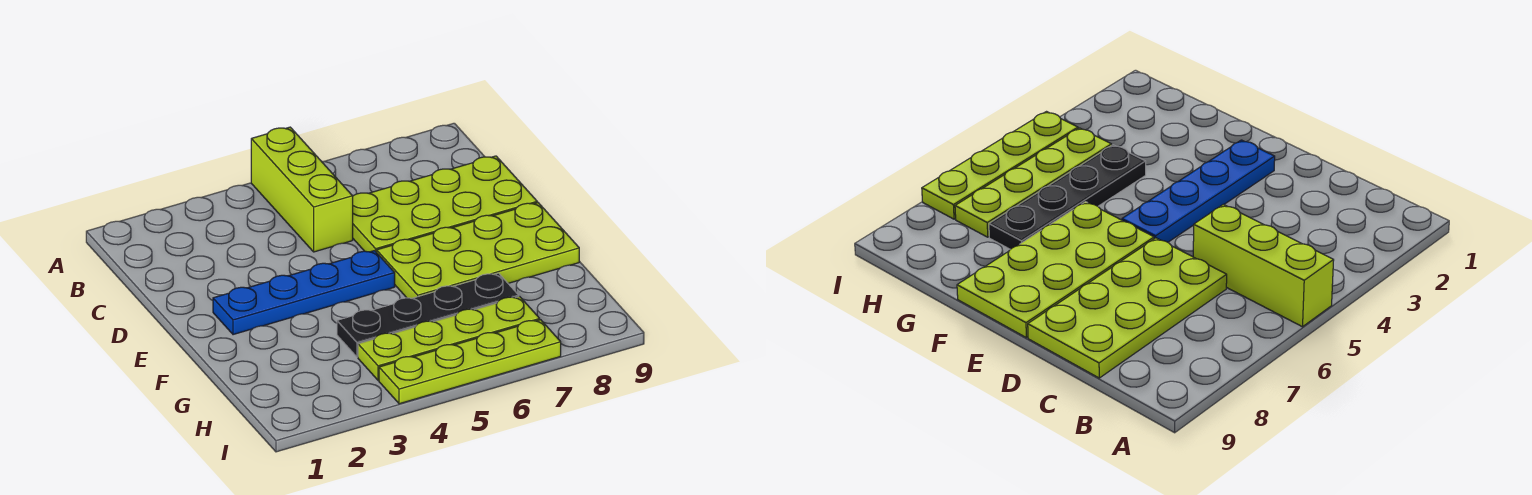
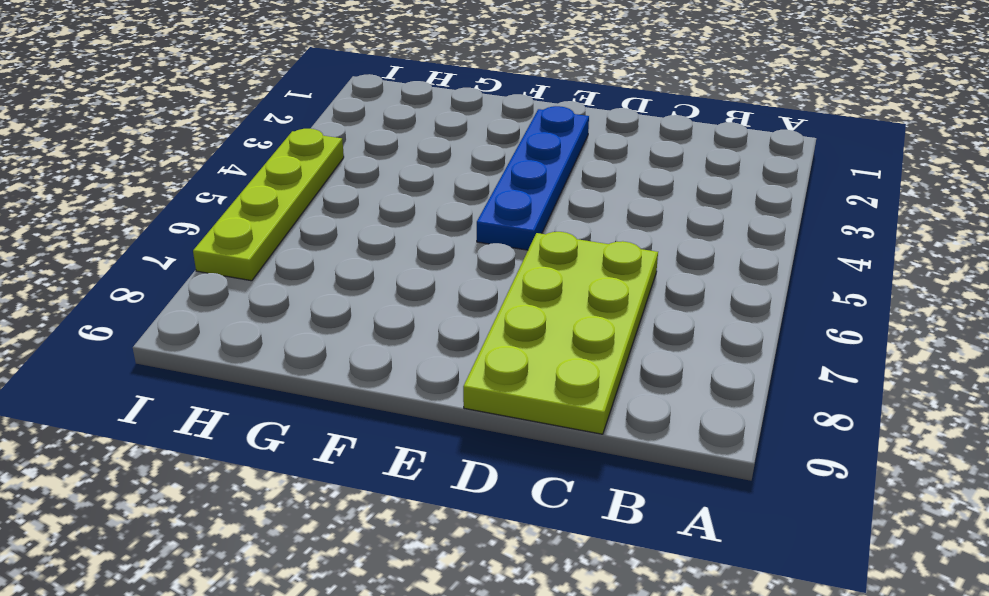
none -> lime brick A5:C5 level 1
none -> lime plate E6:F9 level 1

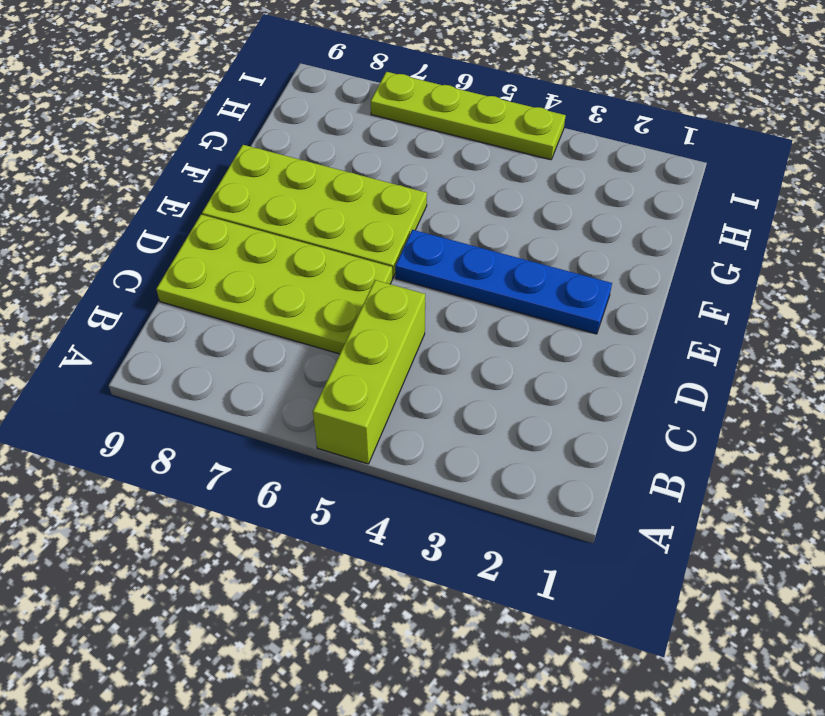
none -> black plate G4:G7 level 1
none -> lime plate H4:H7 level 1

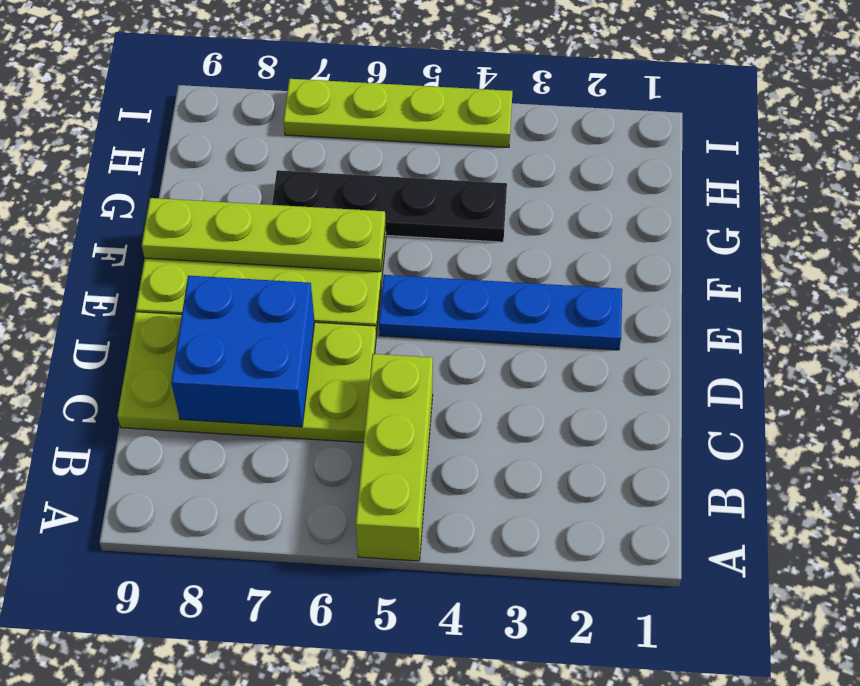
blue brick C7:D8 level 2 -> none
lime plate F6:F9 level 2 -> lime plate H4:H7 level 1

